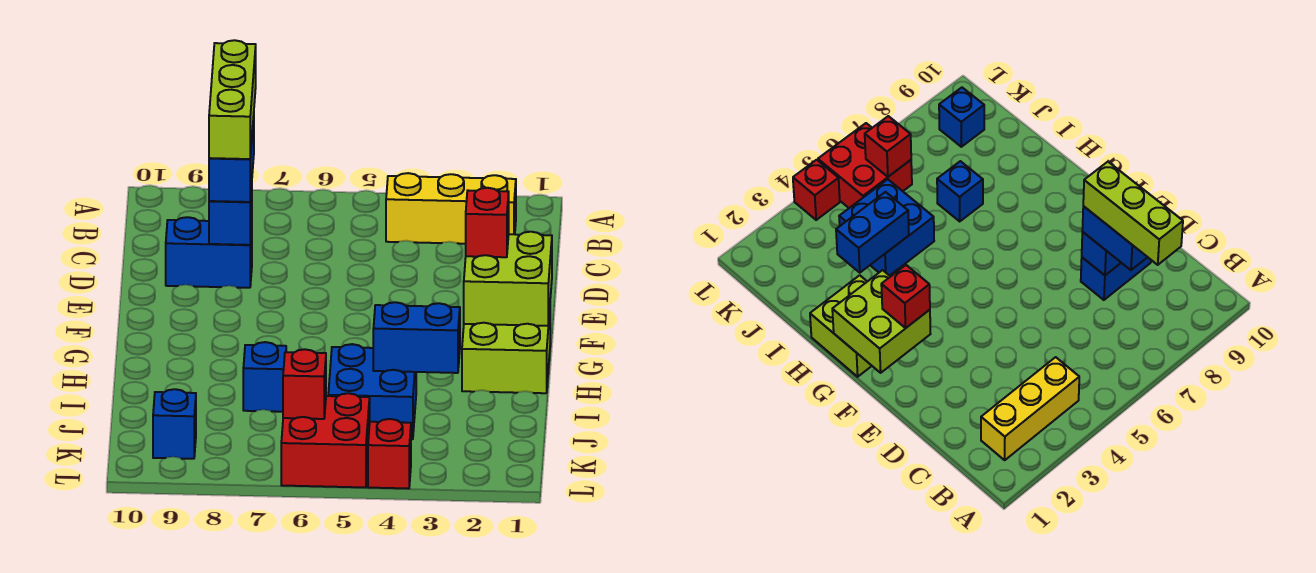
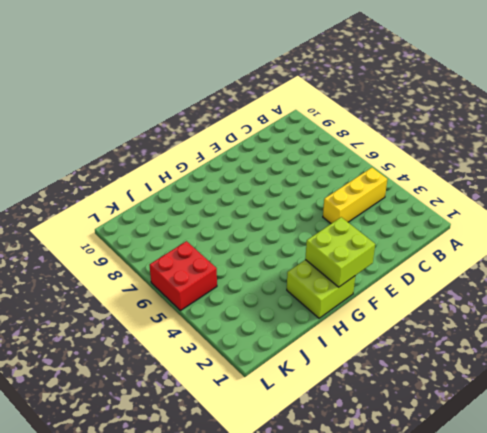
yellow brick B4:D4 level 1 -> yellow brick B2:B4 level 1
none -> blue brick D8:D9 level 1
none -> blue brick I4:J5 level 1
none -> blue brick I7 level 1

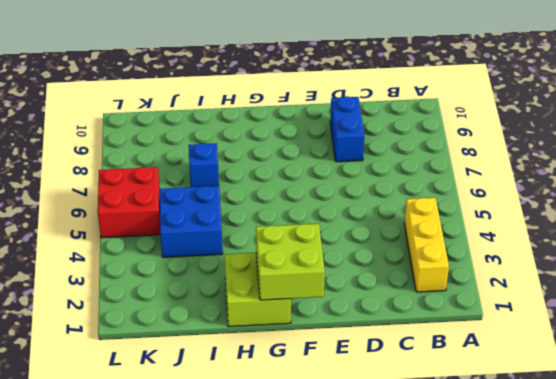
none -> blue brick K9 level 1
none -> red brick L4 level 1
none -> blue brick D8 level 2

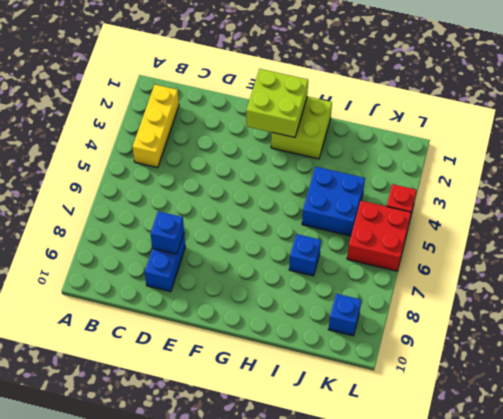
none -> blue brick I3:I4 level 2
none -> red brick K6 level 2
none -> blue brick C8:D8 level 3

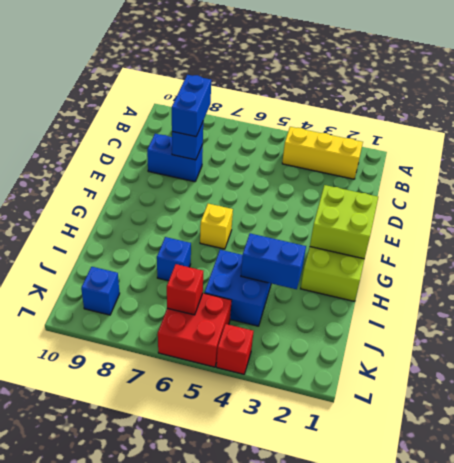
yellow brick G6 level 1 -> none
none -> red brick F2 level 3
none -> lime brick B8:D8 level 4

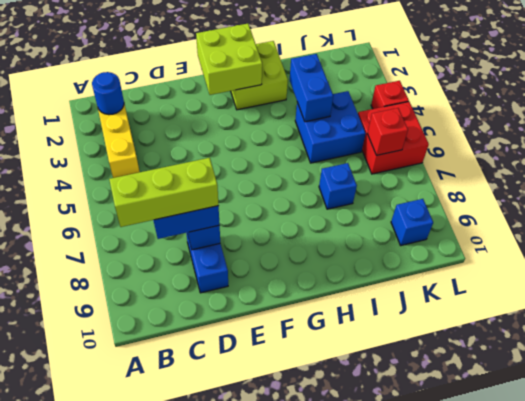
blue round brick B2 level 2 -> none
none -> red brick F2 level 3

